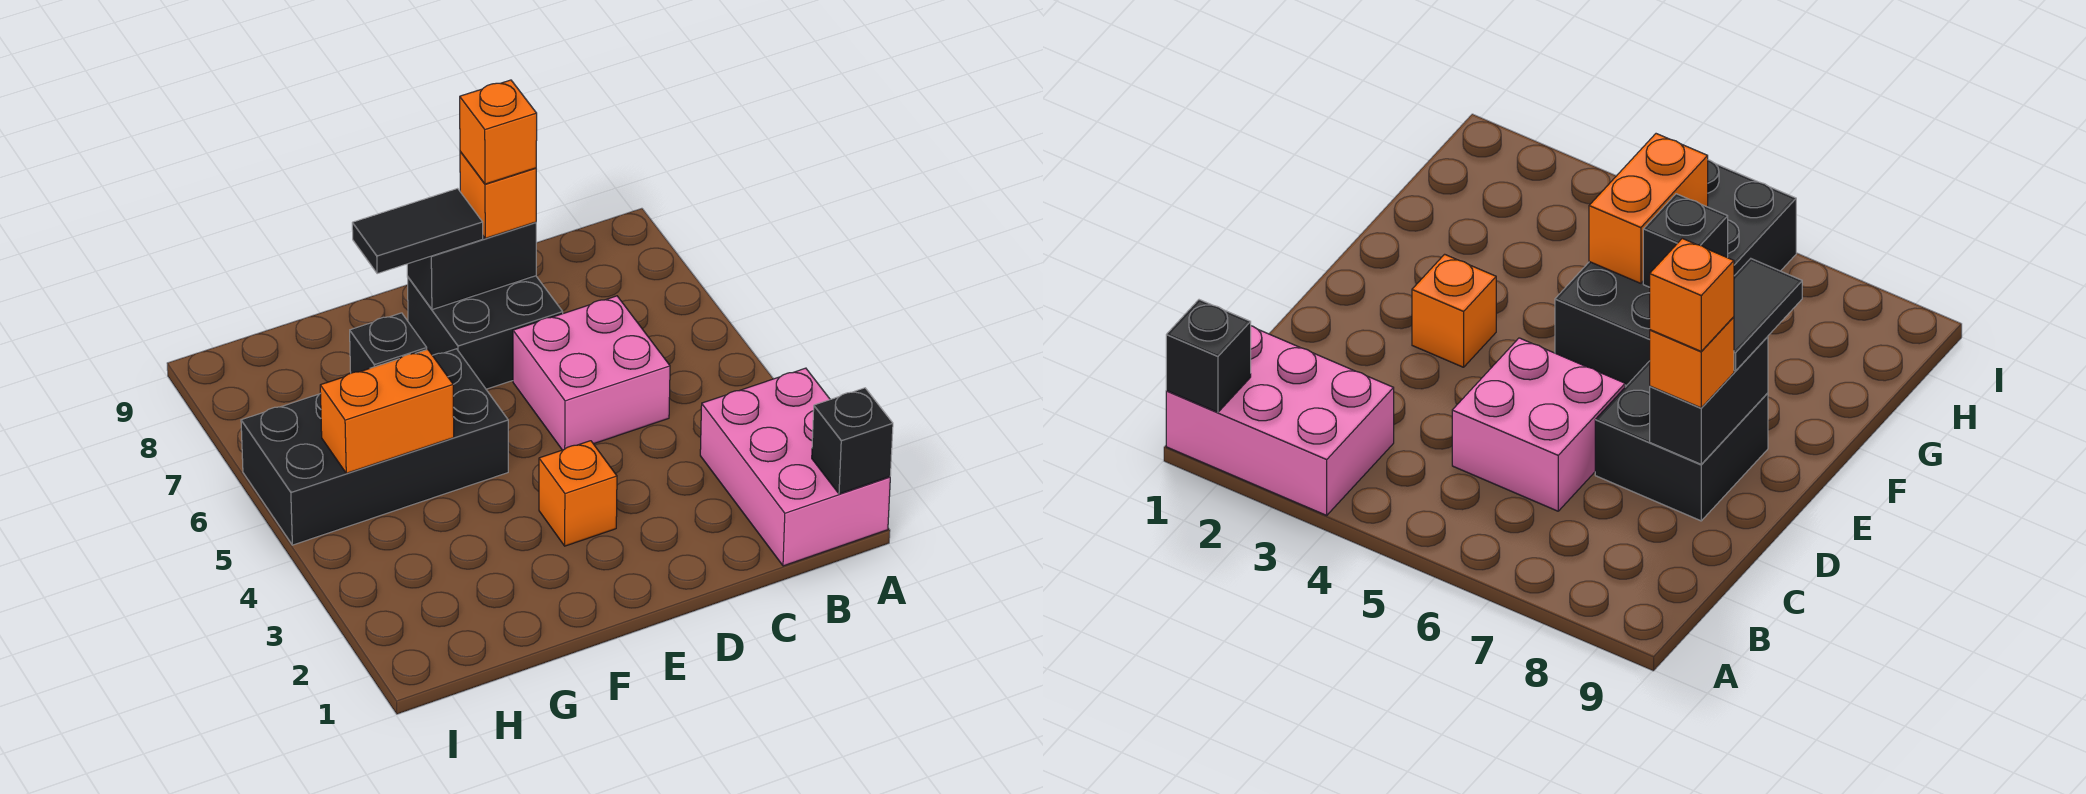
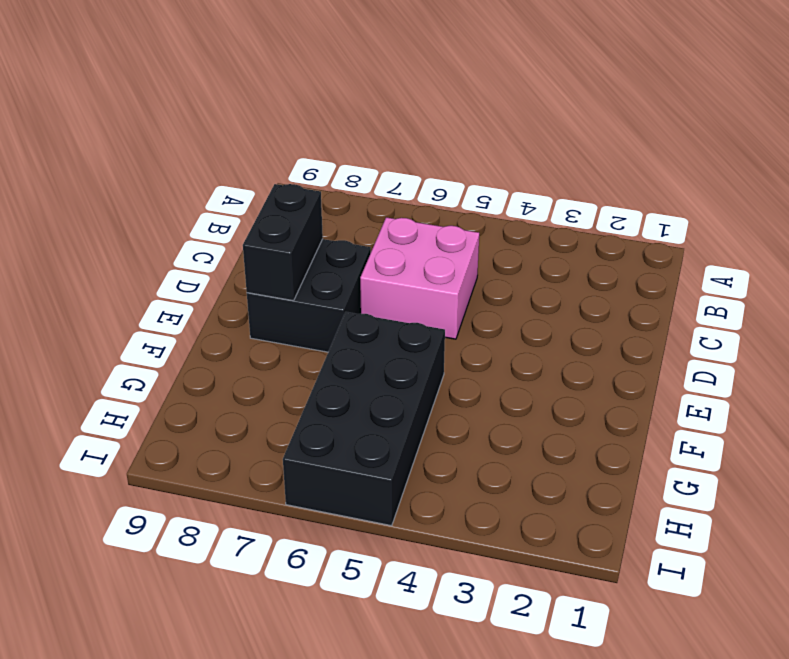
none -> pink brick A1:B3 level 1
none -> orange brick E3 level 1
none -> black brick A1 level 2

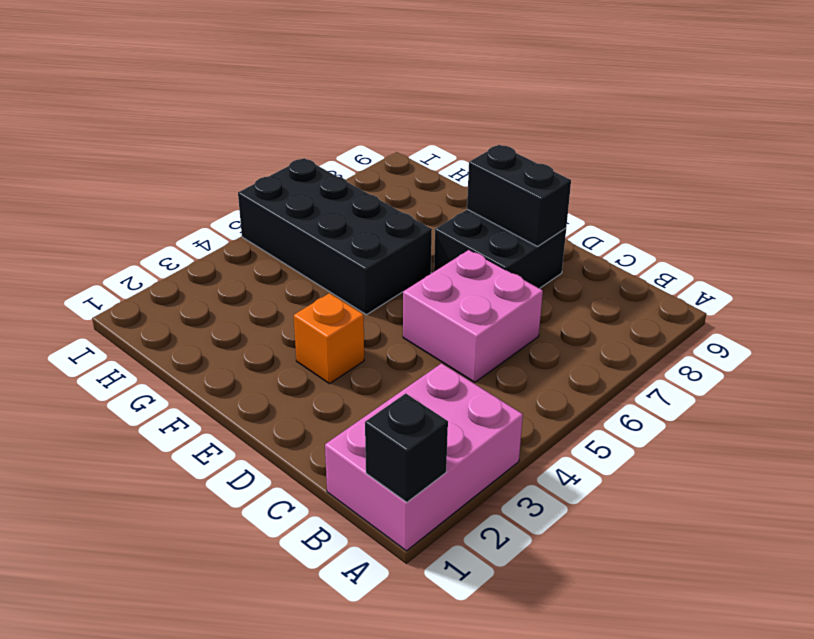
none -> orange brick G5:H5 level 2
none -> black brick G6 level 2
none -> orange brick D8 level 3

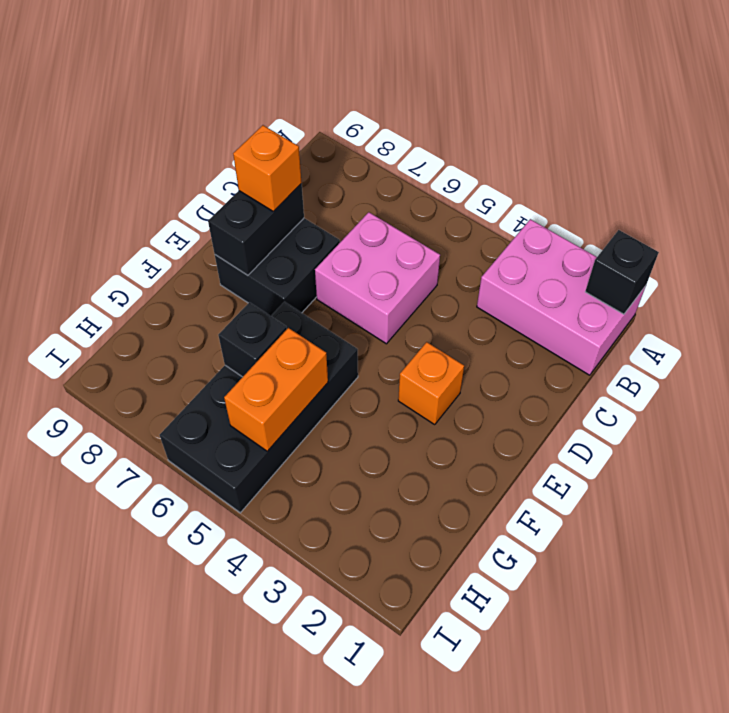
none -> black tile E8:F8 level 3
none -> orange brick D8 level 4

